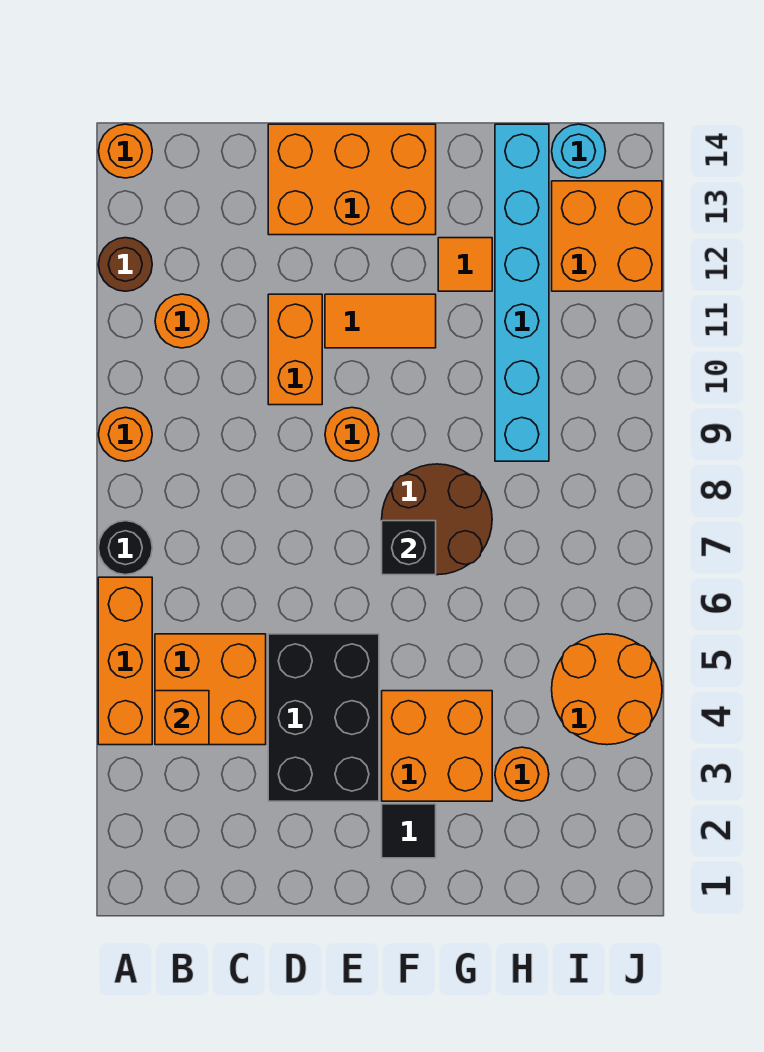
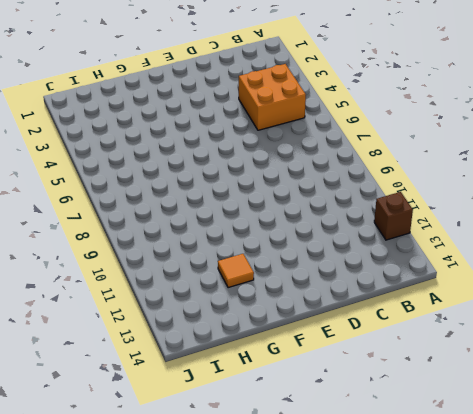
brown brick A12 level 1 -> brown round brick A12 level 1
none -> orange brick A4:A6 level 1
none -> black round brick A7 level 1
none -> orange round brick A9 level 1

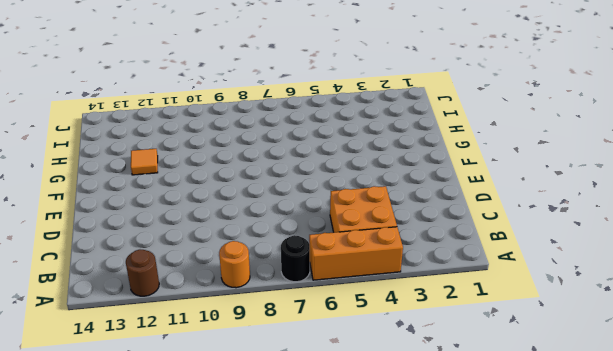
none -> orange round brick A14 level 1
none -> orange round brick B11 level 1
none -> black brick D3:E5 level 1

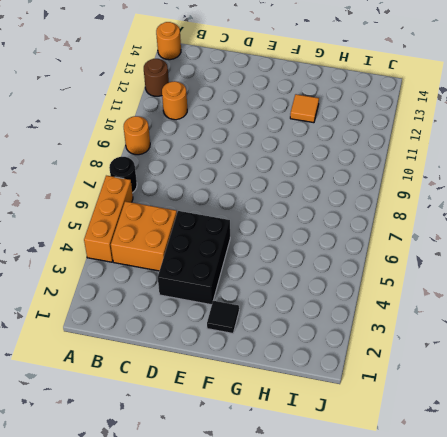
none -> orange brick D10:D11 level 1
none -> orange brick D13:F14 level 1
none -> orange round brick E9 level 1

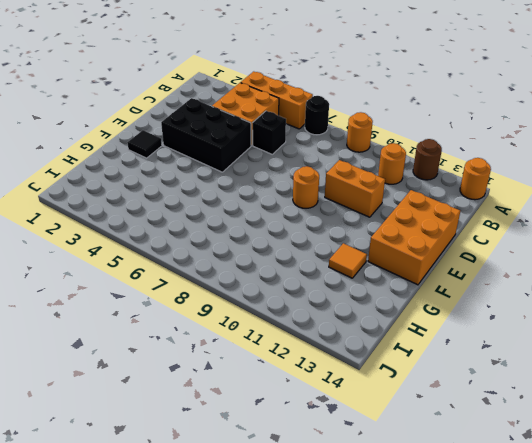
black brick C6 level 1 -> black brick F7 level 2
none -> orange tile E11:F11 level 1
none -> orange brick F3:G4 level 1
none -> brown round brick F7:G8 level 1

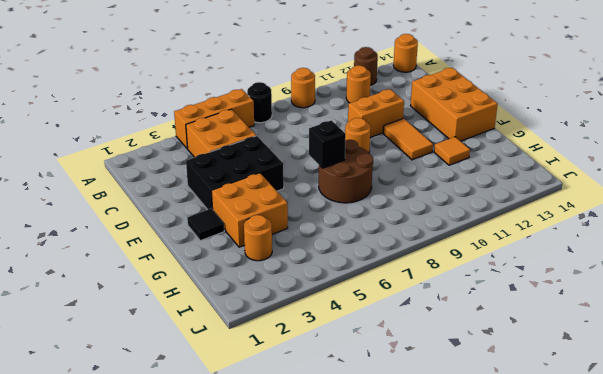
none -> cyan brick H9:H14 level 1
none -> orange round brick I4:J5 level 1
none -> orange brick I12:J13 level 1

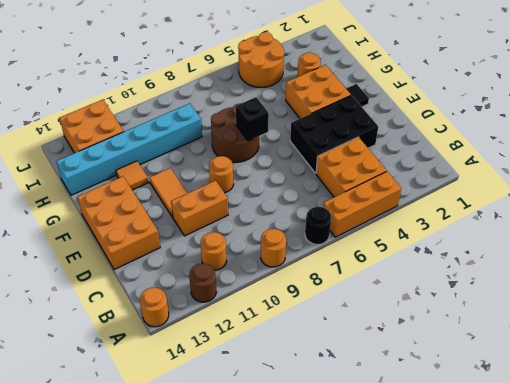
none -> cyan round brick I14 level 1
none -> orange brick B4 level 2

